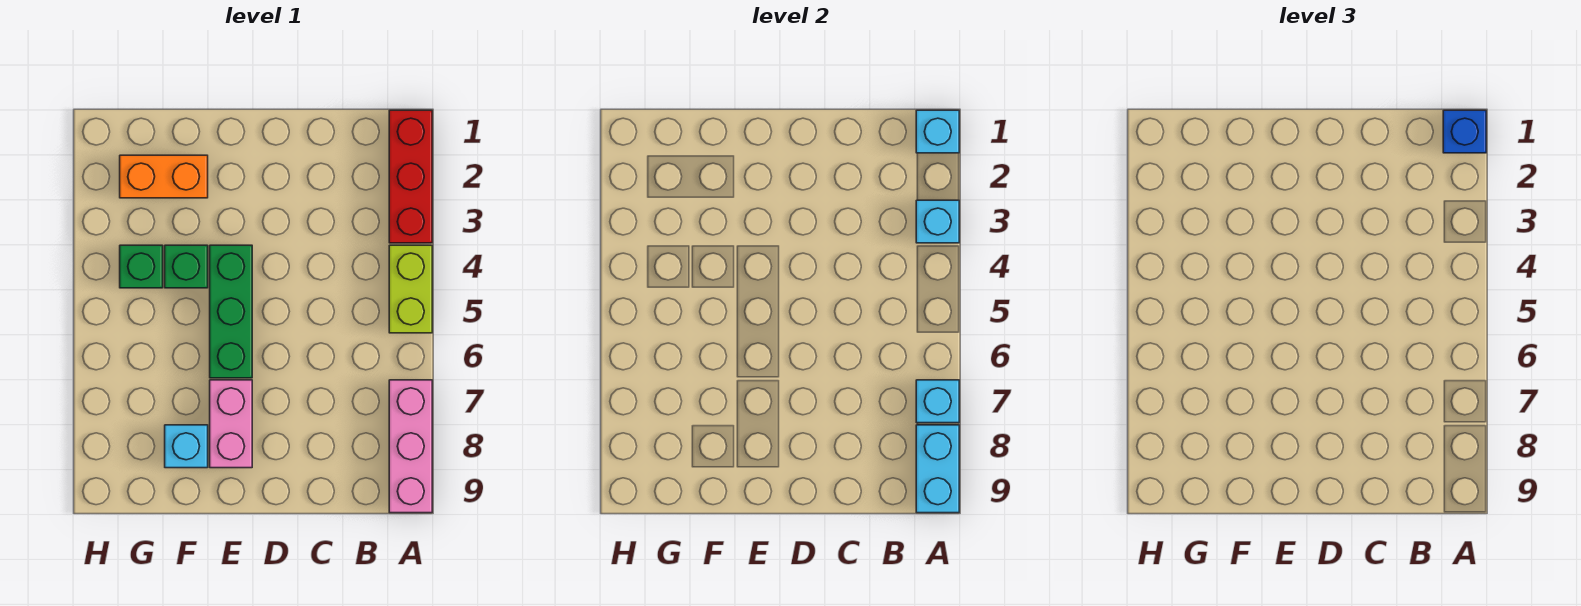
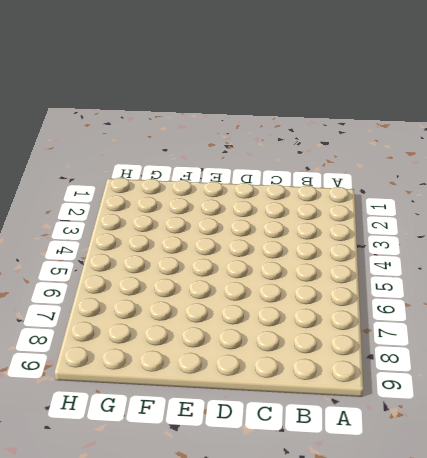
none -> red brick A1:A3 level 1
none -> lime brick A4:A5 level 1
none -> pink brick A7:A9 level 1

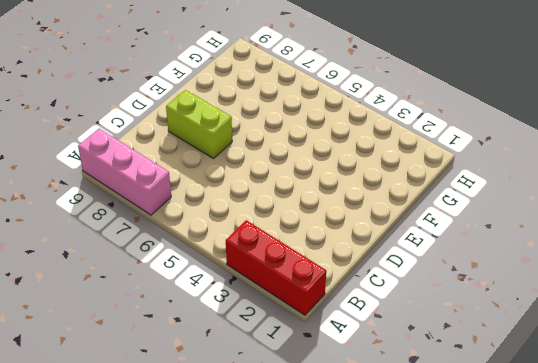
lime brick D7:D8 level 1 -> lime brick A4:A5 level 1
none -> green brick E4:E6 level 1
none -> pink brick E7:E8 level 1
none -> orange brick F2:G2 level 1

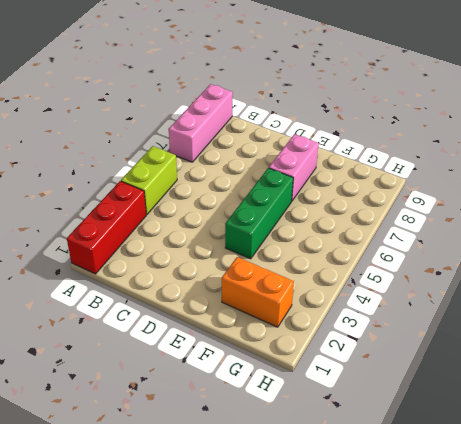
none -> green brick F4 level 1
none -> cyan brick F8 level 1
none -> green brick G4 level 1

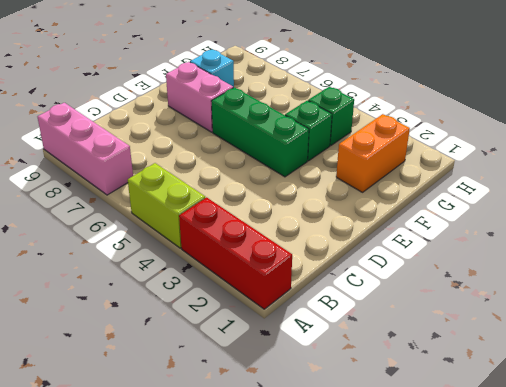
none -> cyan brick A1 level 2
none -> cyan brick A3 level 2
none -> cyan brick A7 level 2

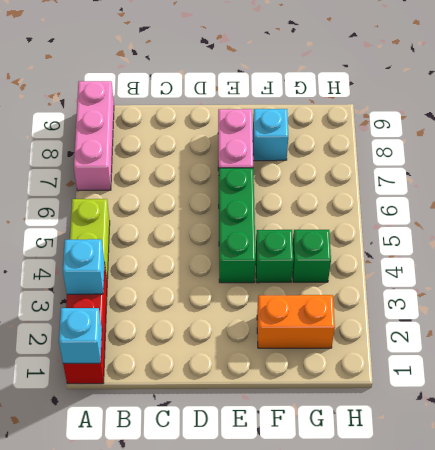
none -> cyan brick A7 level 2
none -> cyan brick A8:A9 level 2
none -> blue brick A1 level 3

